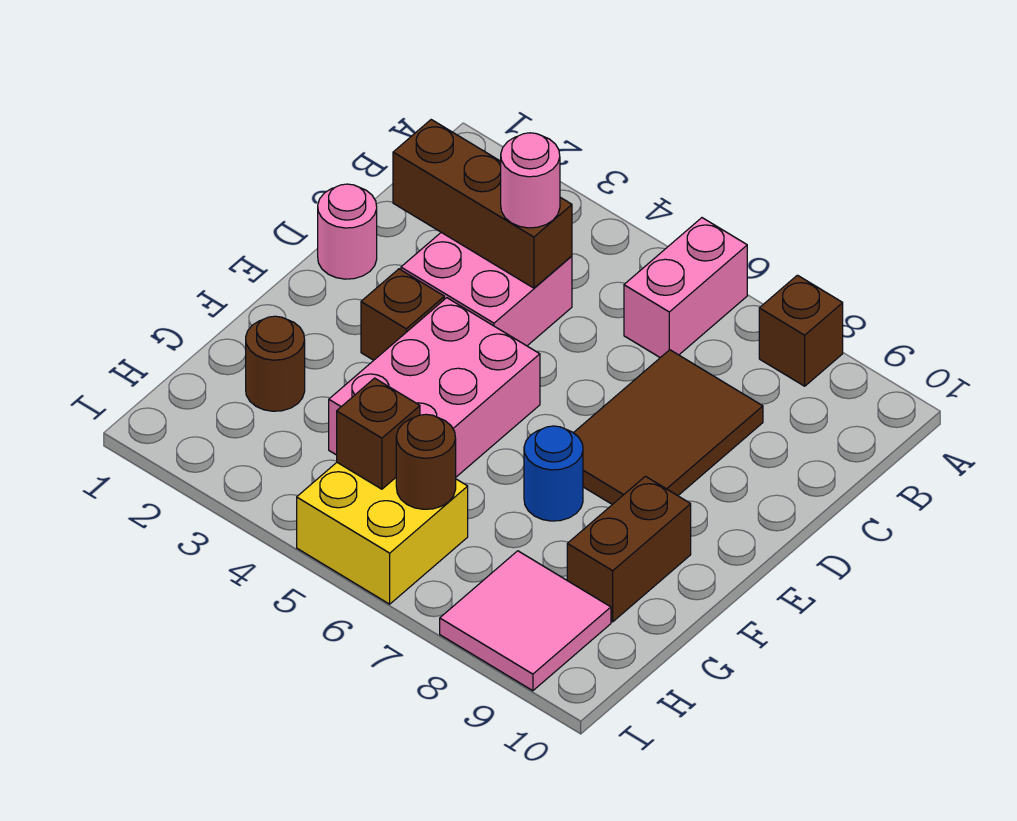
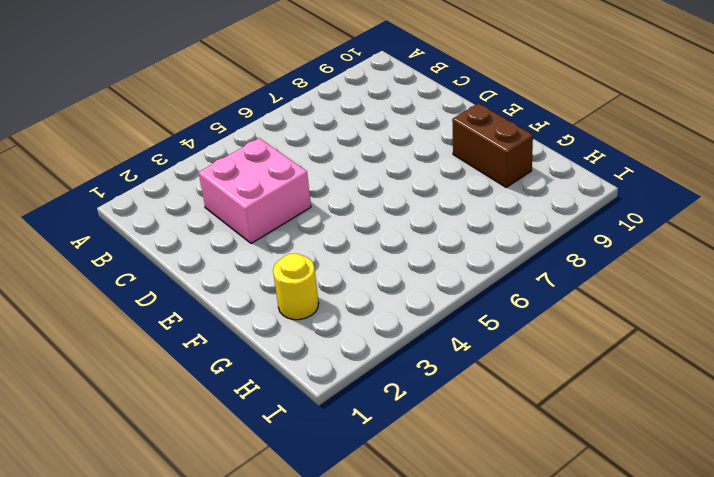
yellow round brick G2 level 1 -> brown round brick G2 level 1
none -> pink brick A6:B6 level 1
none -> brown brick A8 level 1
none -> brown tile C7:E8 level 1

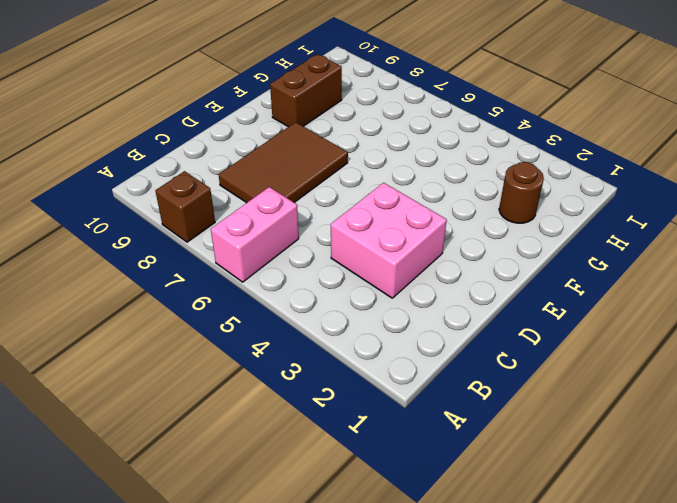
none -> pink round brick D1 level 1
none -> brown brick E3 level 1
none -> pink brick E4:G5 level 1

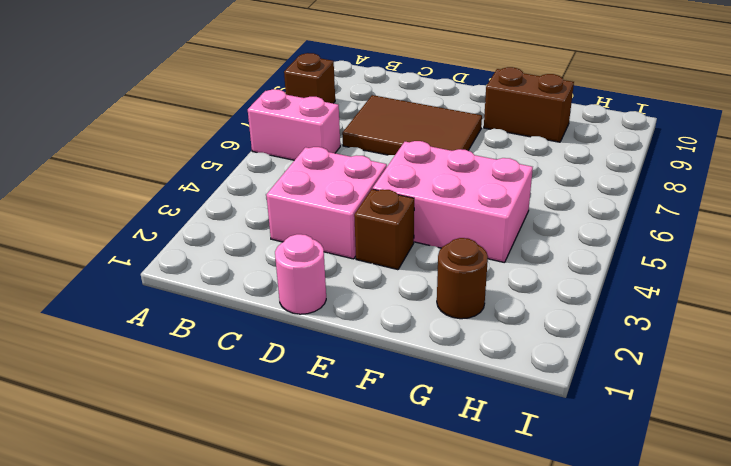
none -> blue round brick F7 level 1
none -> yellow brick H5:I6 level 1
none -> pink tile H8:I9 level 1

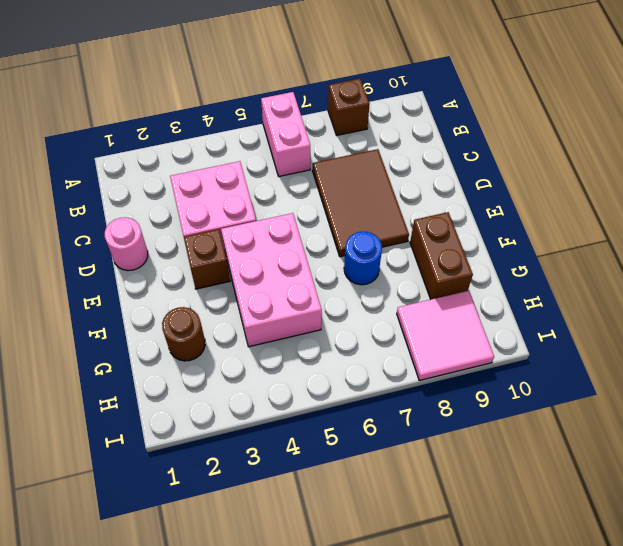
none -> yellow brick H5:I6 level 1
none -> brown brick C2:C4 level 2
none -> brown brick H5 level 2

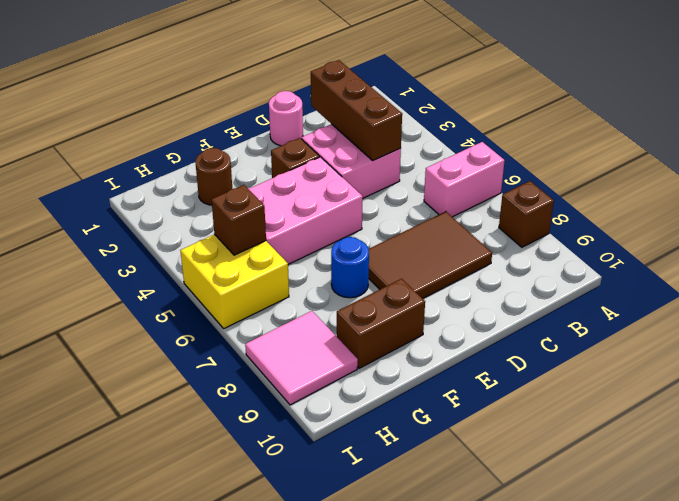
none -> brown round brick H6 level 2
none -> pink round brick C4 level 3

